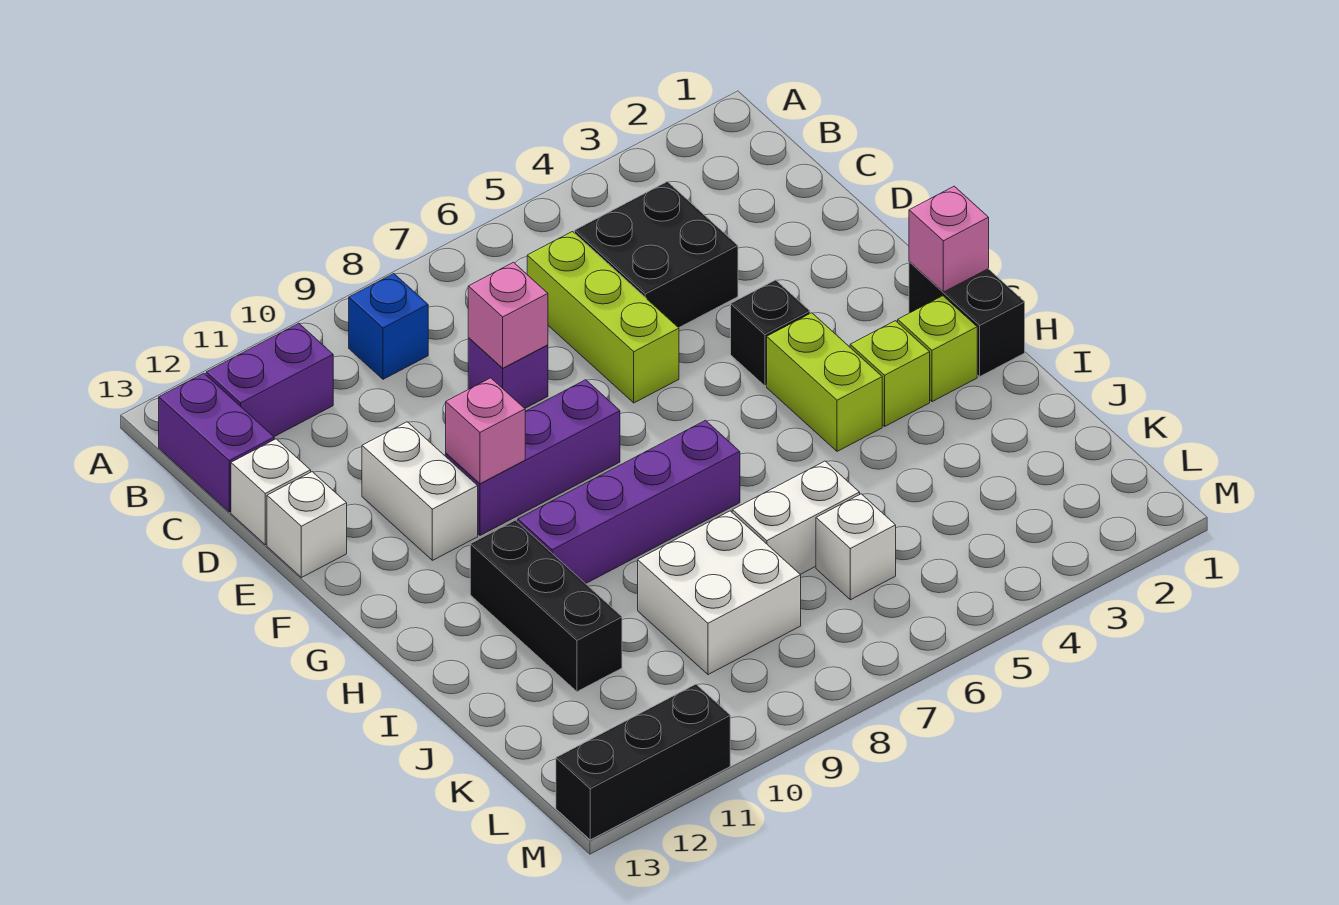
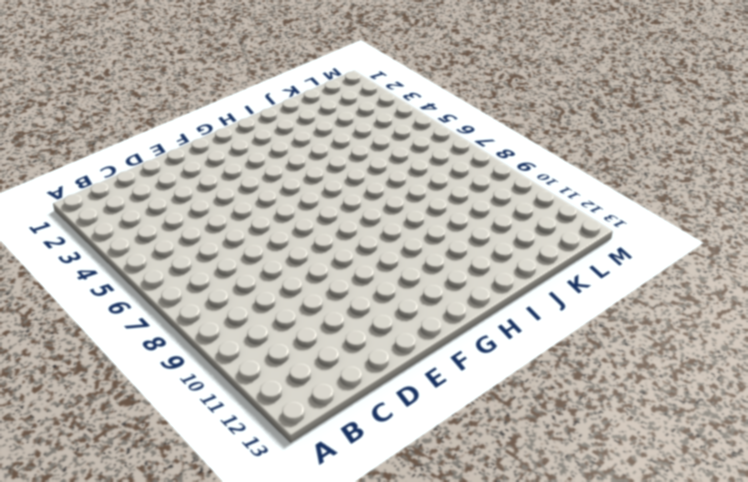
none -> blue brick B9 level 1
none -> purple brick B11:B12 level 1
none -> purple brick B13:C13 level 1

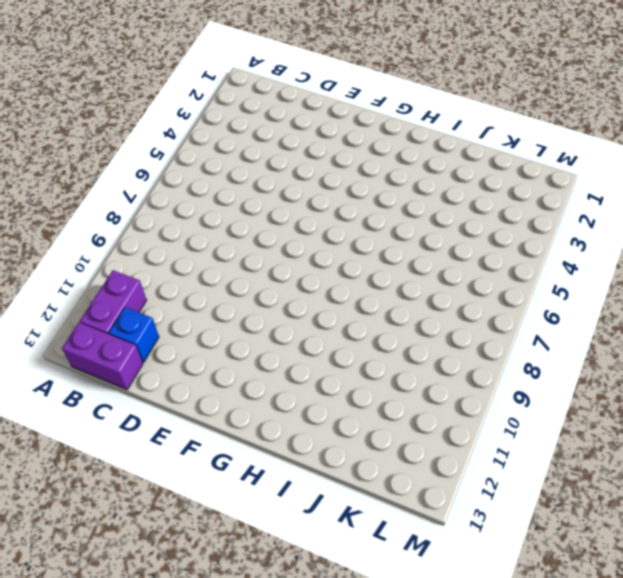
blue brick C12 level 1 -> blue brick B9 level 1
none -> black brick C4:D5 level 1
none -> lime brick C6:E6 level 1
none -> purple brick D8 level 1

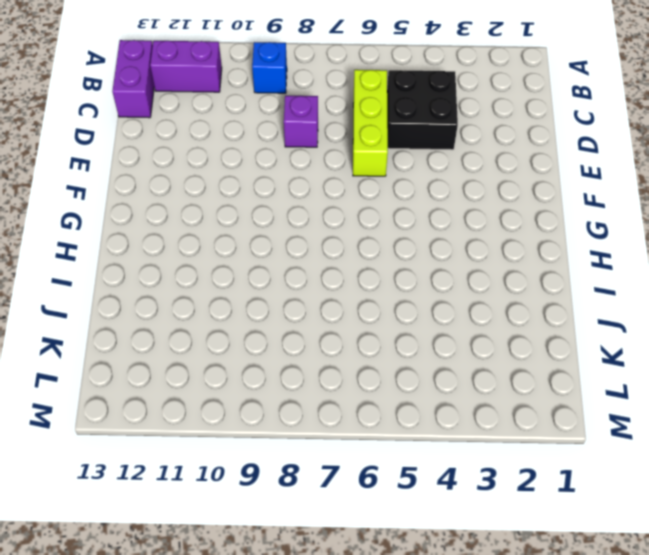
none -> white brick D13 level 1
none -> white brick E11:F11 level 1
none -> white brick E13 level 1

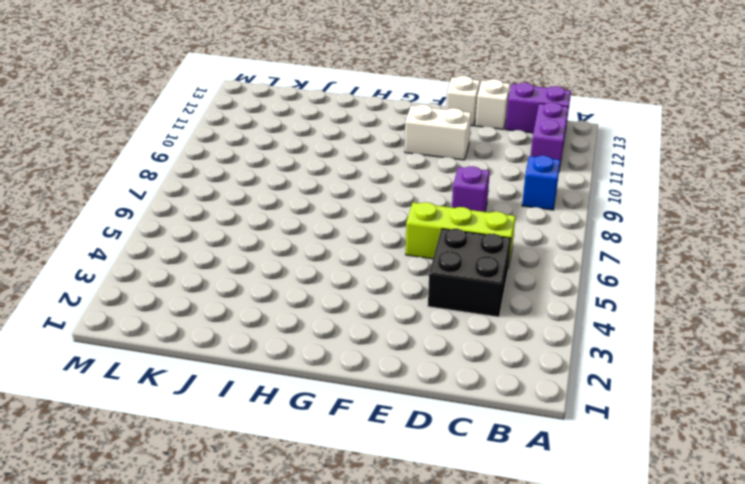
none -> black brick F4 level 1
none -> purple brick F8:F10 level 1
none -> black brick G1:H1 level 1

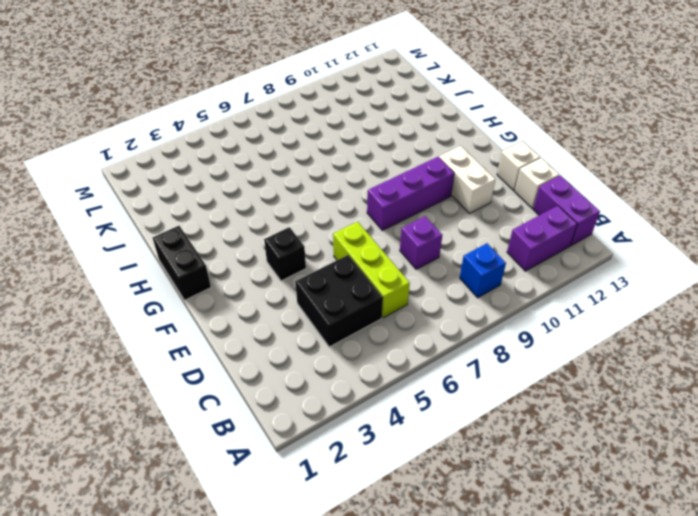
none -> lime brick G4:H4 level 1
none -> lime brick H2 level 1
none -> lime brick H3 level 1

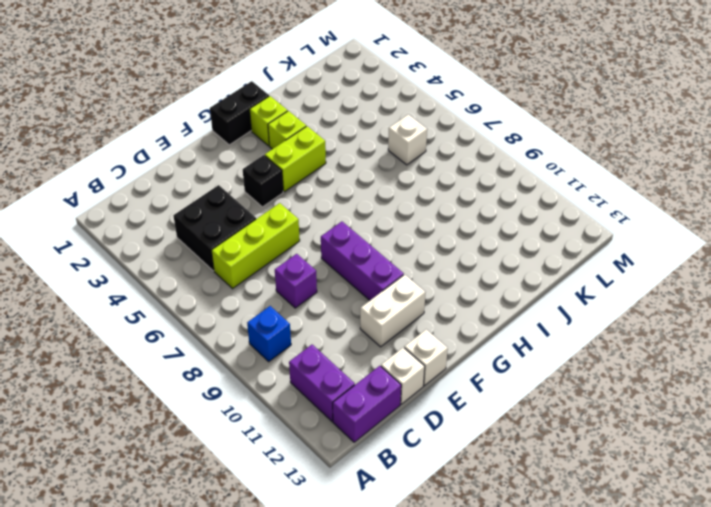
none -> purple brick H7:H10 level 1
none -> black brick H11:J11 level 1
none -> white brick J6:J7 level 1

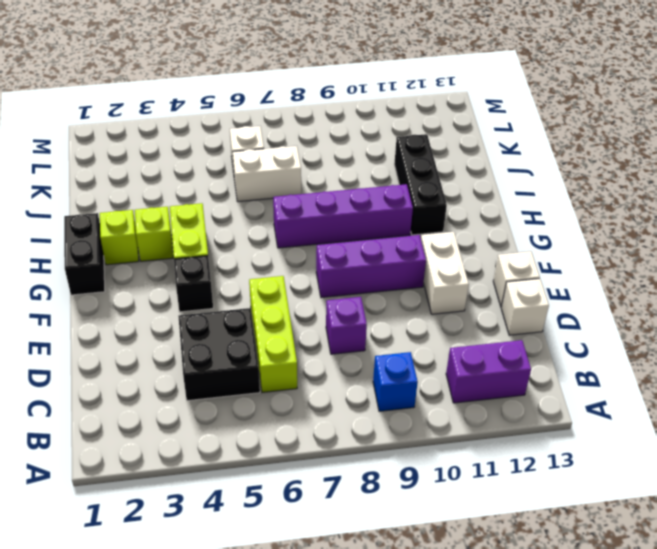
none -> purple brick B13:C13 level 1
none -> white brick J8:K9 level 1
none -> black brick M11:M13 level 1

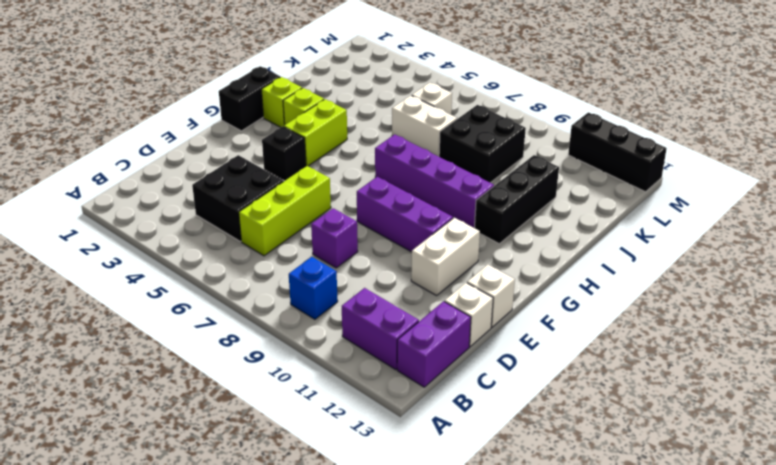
black brick J8:K9 level 1 -> white brick J8:K9 level 1
none -> pink brick D8 level 2
none -> pink brick F10 level 2
none -> pink brick G1 level 2

